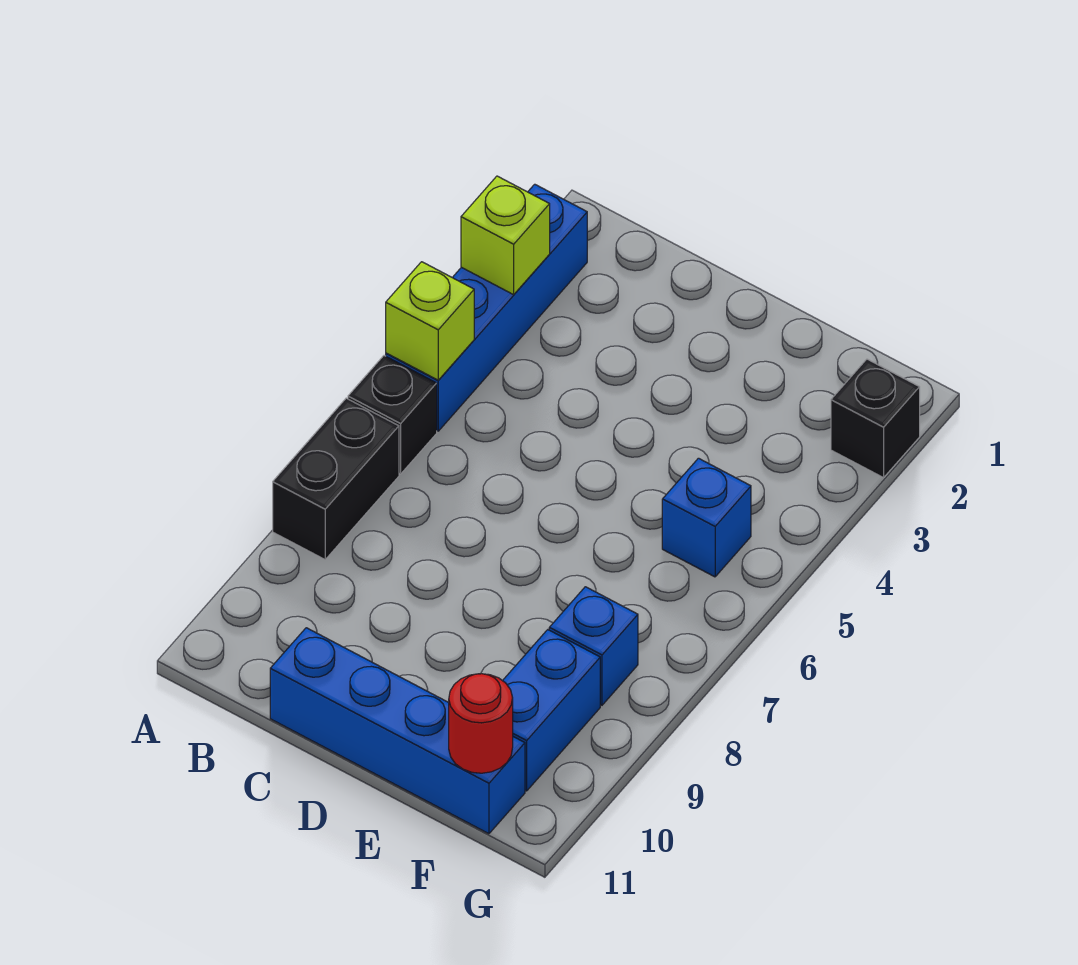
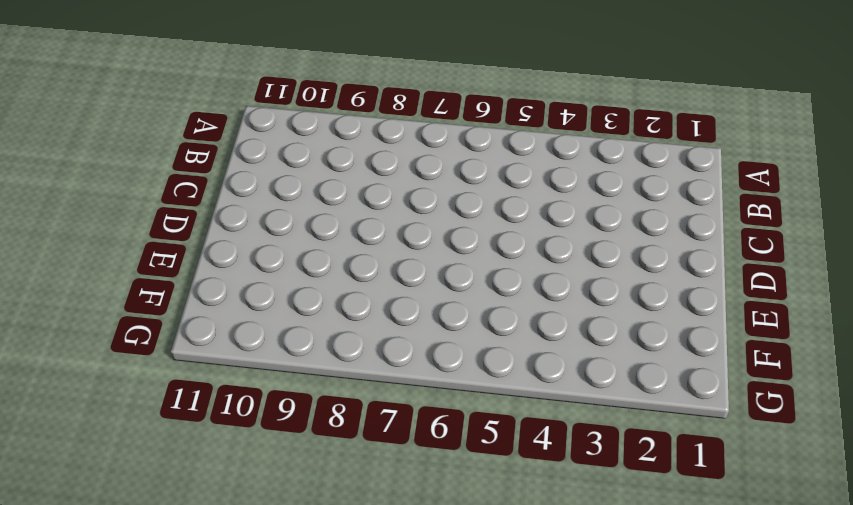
none -> blue brick A2:A5 level 1
none -> black brick A6 level 1

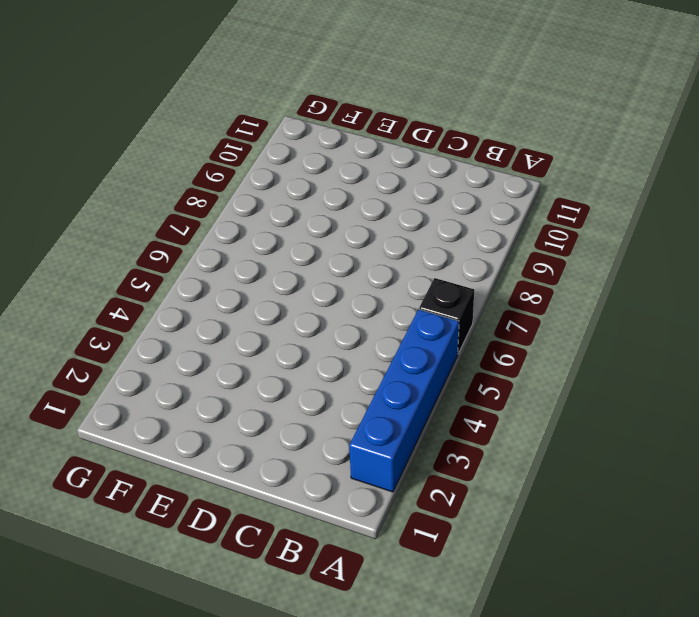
none -> black brick A7:A8 level 1
none -> blue brick C11:F11 level 1

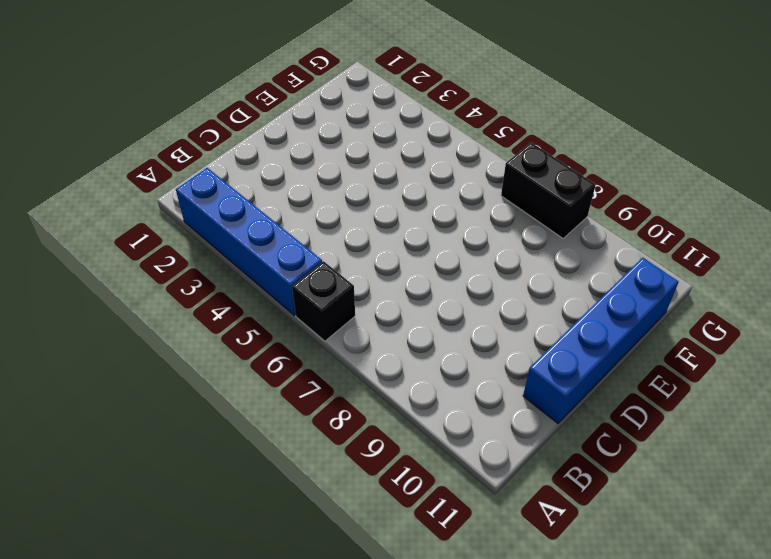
black brick G7:G8 level 1 -> black brick A7:A8 level 1
none -> blue brick F5 level 1
none -> blue brick F8 level 1

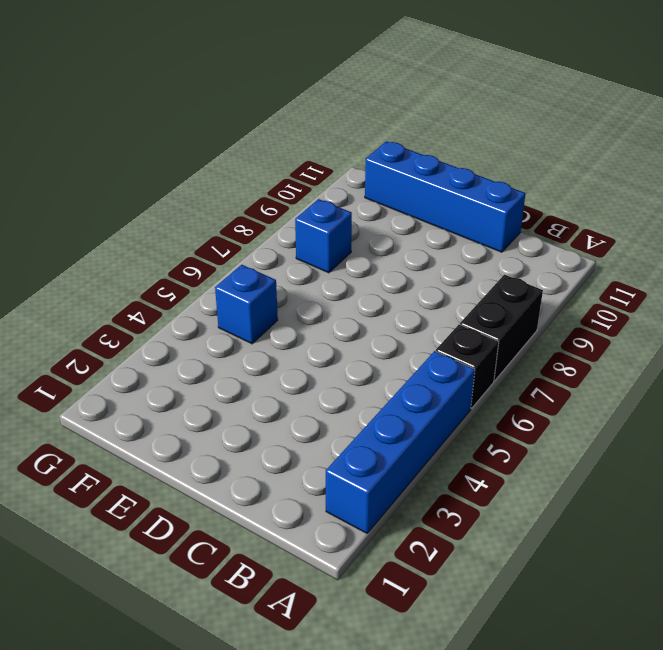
none -> blue brick F9:F10 level 1
none -> black brick G2 level 1

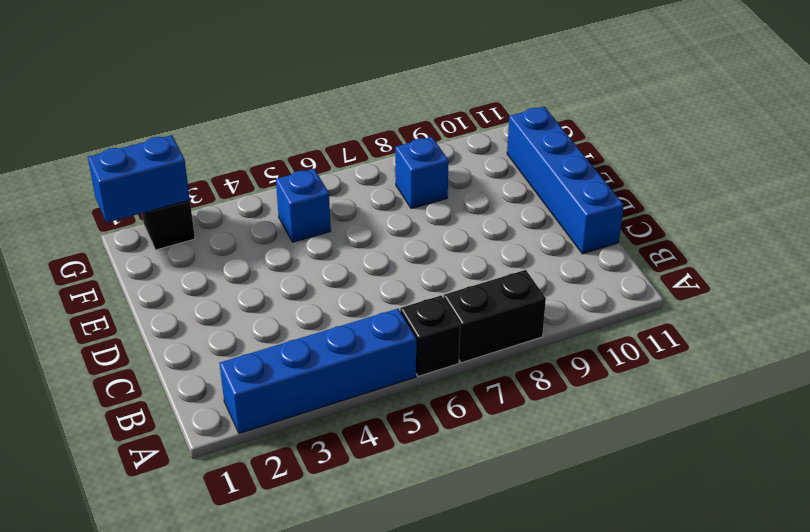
blue brick G1:G2 level 2 -> blue brick F9:F10 level 1
none -> lime brick A3 level 2
none -> lime brick A5 level 2

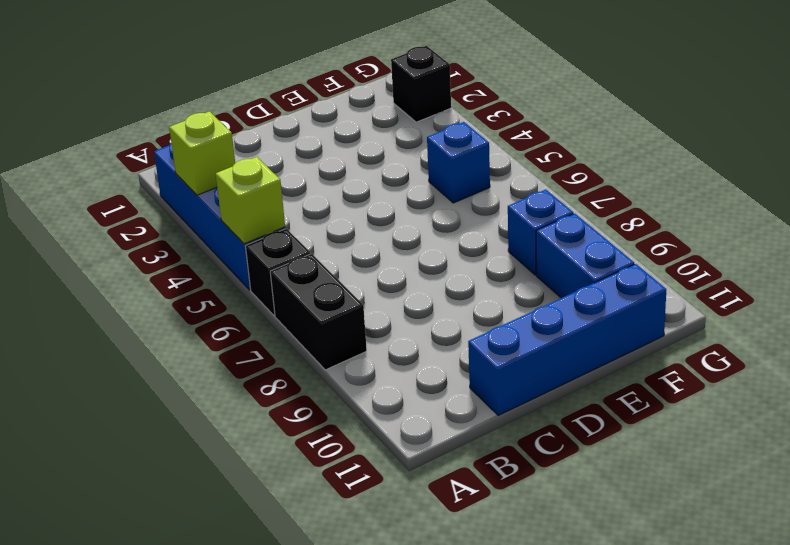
none -> red round brick F11 level 2

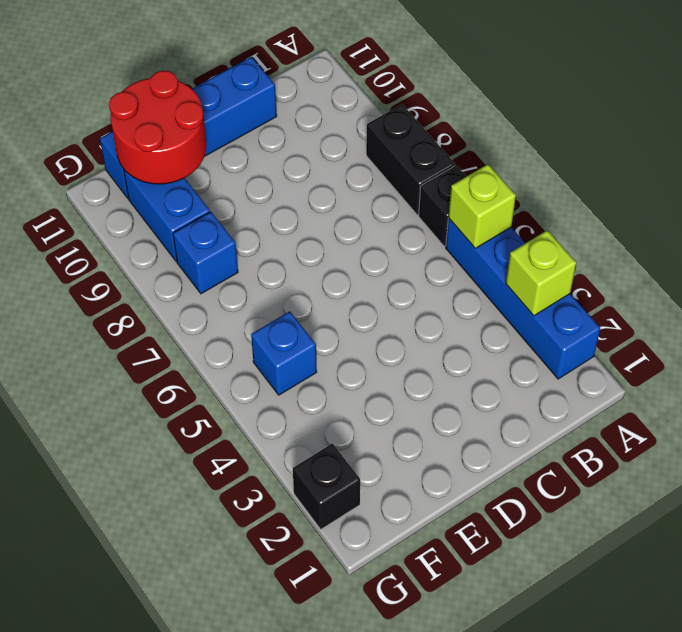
red round brick E10:F11 level 2 -> red round brick F11 level 2

